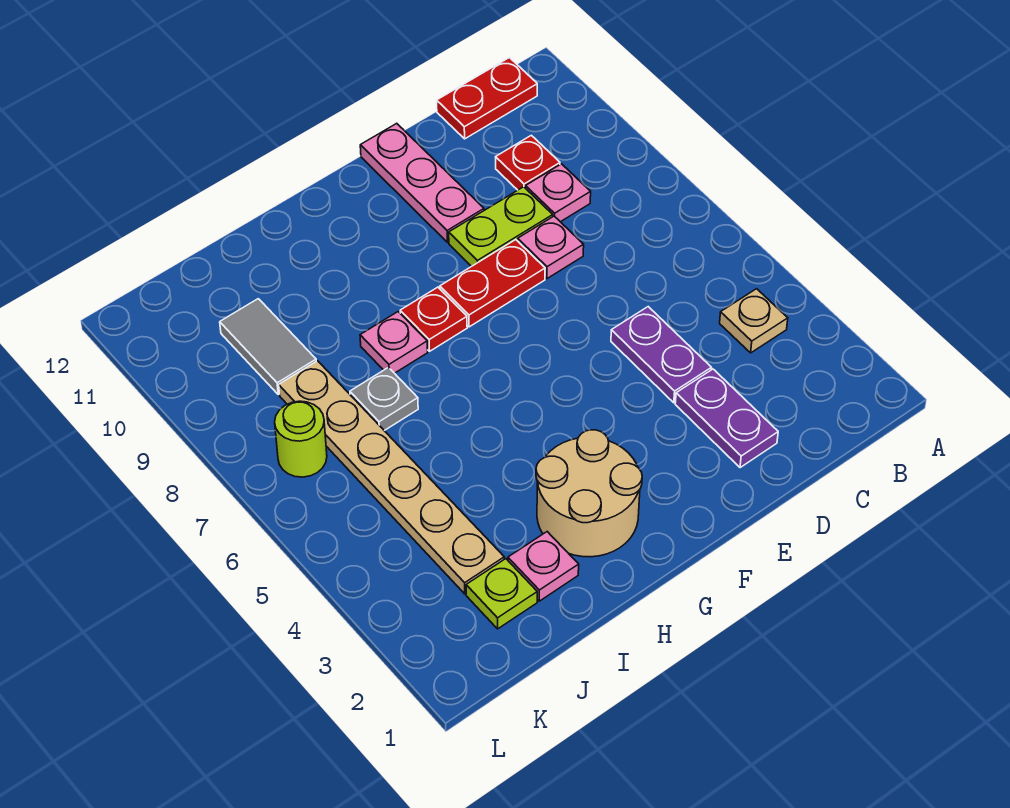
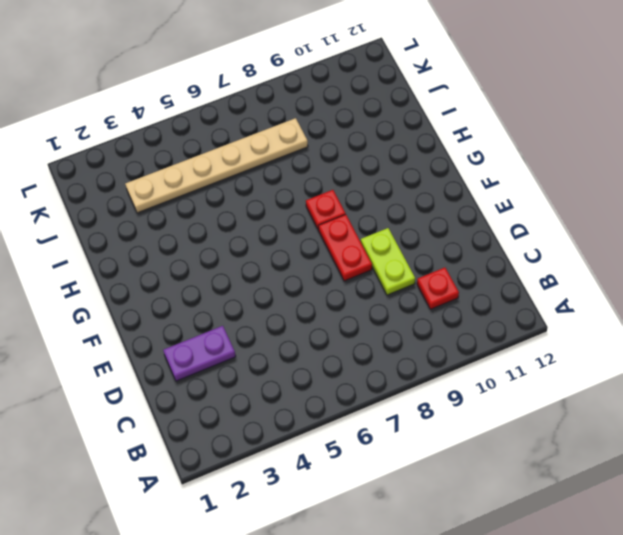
none -> tan plate B4 level 1
none -> red plate B12:C12 level 1
none -> pink plate C9 level 1

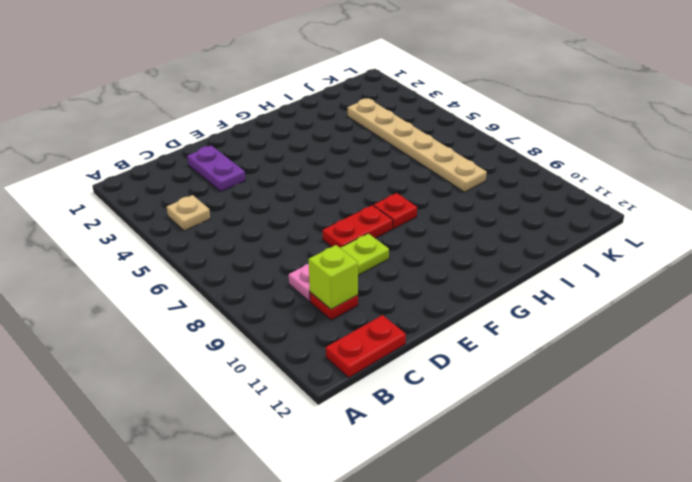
lime brick C10 level 2 -> none
none -> purple plate D4:D5 level 1
none -> pink plate D8 level 1
none -> pink plate E10:E12 level 1

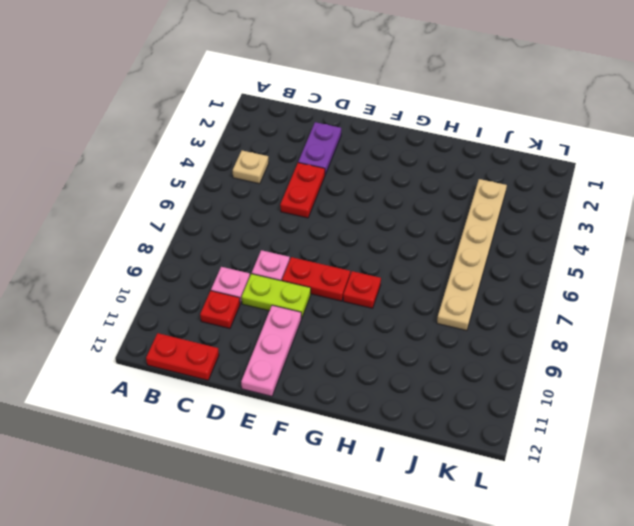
red plate D4:D5 level 1 -> purple plate D4:D5 level 1
none -> tan round brick G2:H3 level 1
none -> pink plate H8 level 1
none -> pink plate I2 level 1

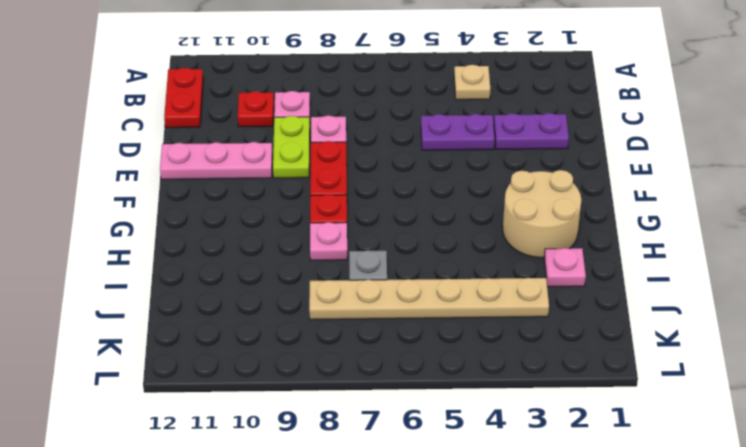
none -> lime plate J2 level 1
none -> grey tile J9:J10 level 1
none -> lime round brick K7 level 1

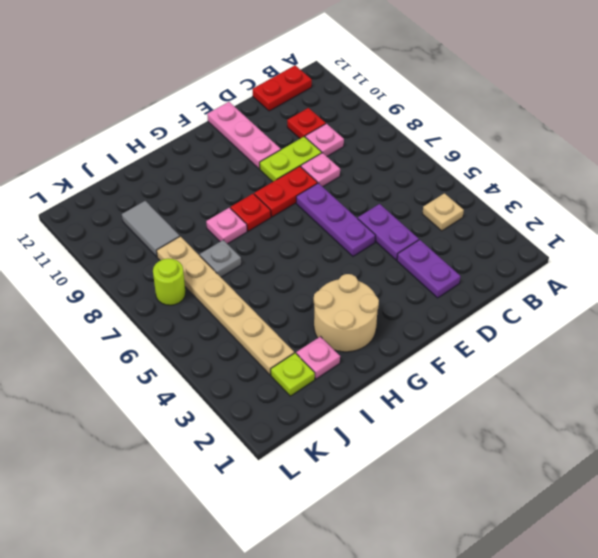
purple plate E5:E7 level 1 -> none

